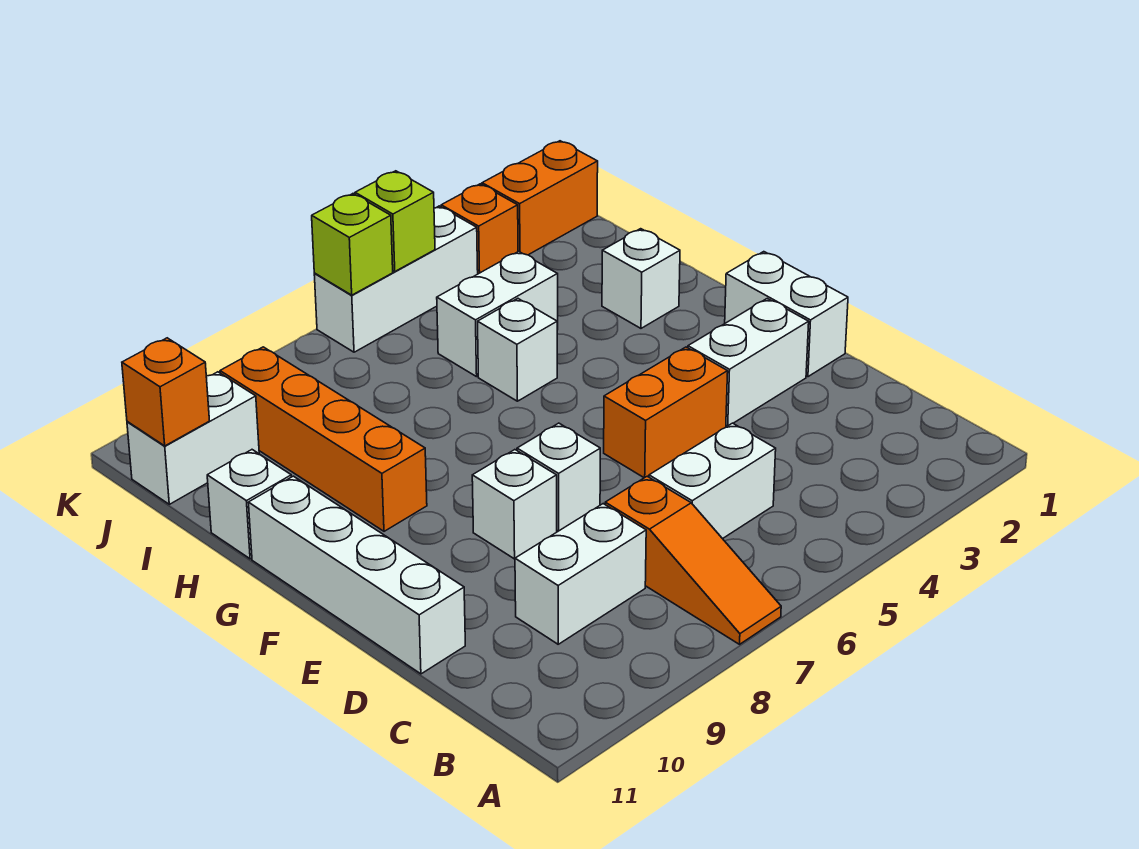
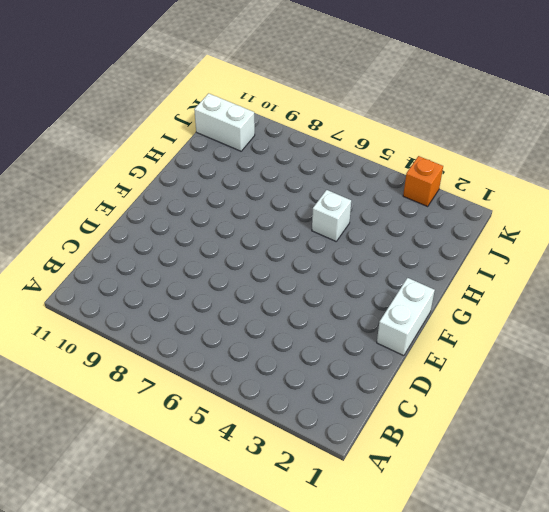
none -> orange slope A7:C7 level 1 top C
none -> white brick C5:C6 level 1
none -> white brick C8:C9 level 1

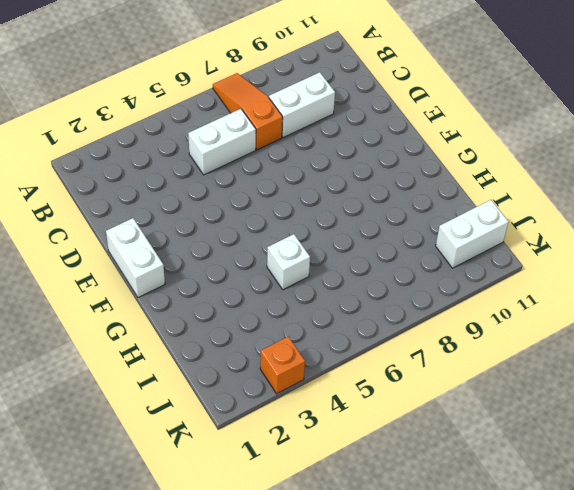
none -> white brick D11:G11 level 1
none -> white brick E2:E3 level 1
none -> orange brick E4:E5 level 1

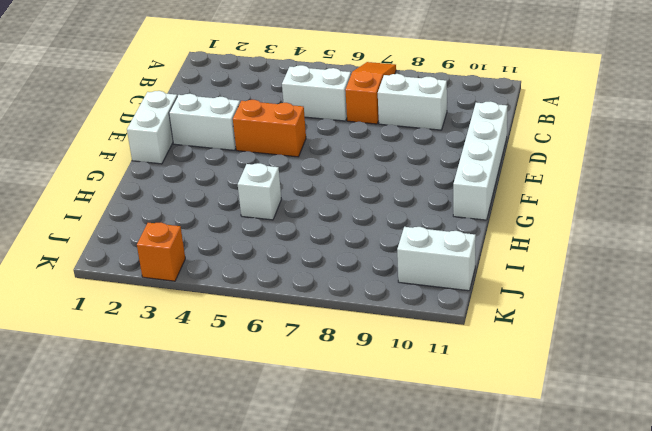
none -> white brick E7 level 1
none -> white brick E8 level 1
none -> orange brick G9:J9 level 1

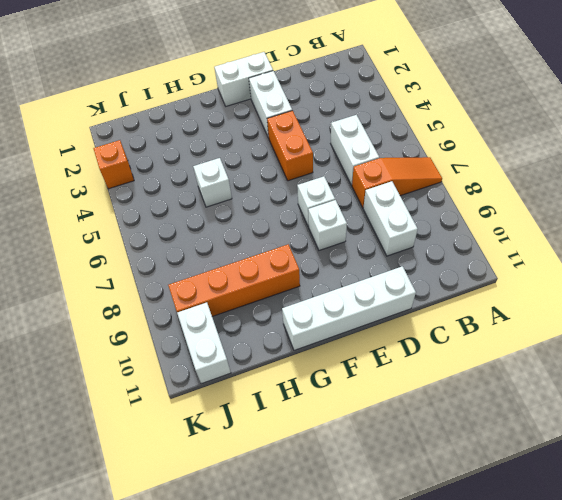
none -> white brick H2 level 1
none -> white brick H11 level 1
none -> white brick I4:I5 level 1

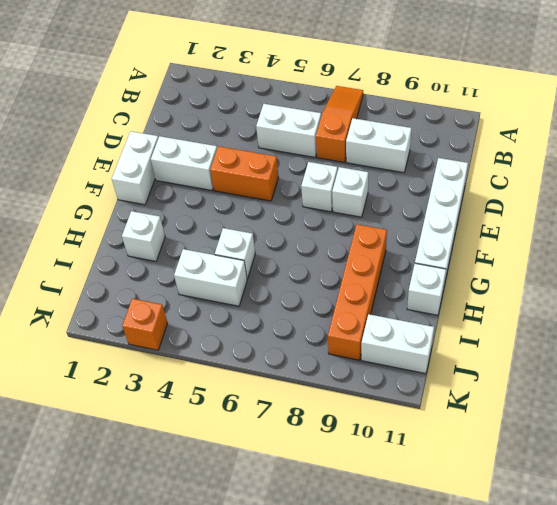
none -> orange brick K1:K2 level 1
none -> white brick K4:K6 level 1
none -> orange brick J11 level 2

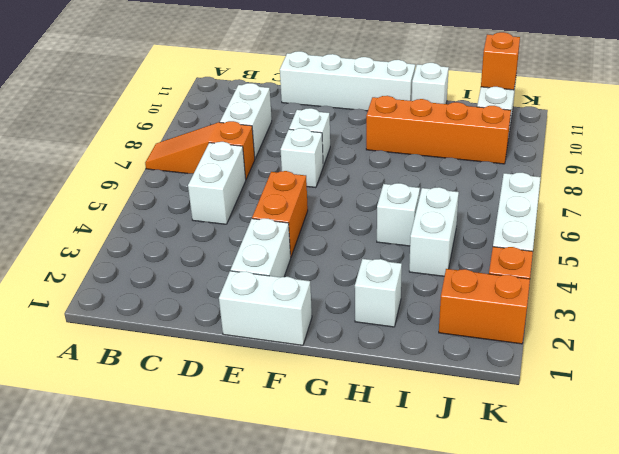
orange brick J2:K2 level 1 -> orange brick K1:K2 level 1
none -> lime brick K5 level 2
none -> lime brick K6 level 2

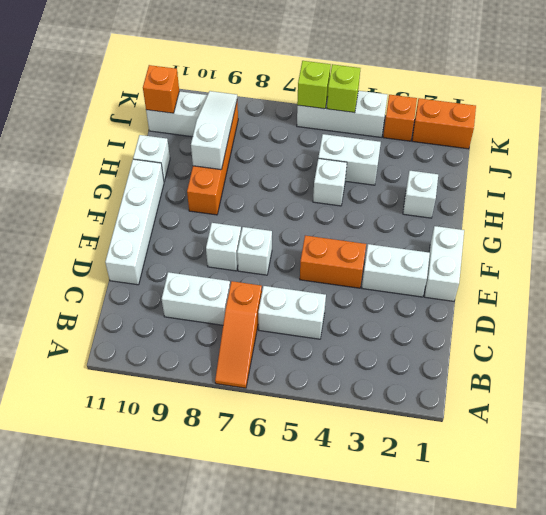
white slope H9:J9 level 2 top H -> none

